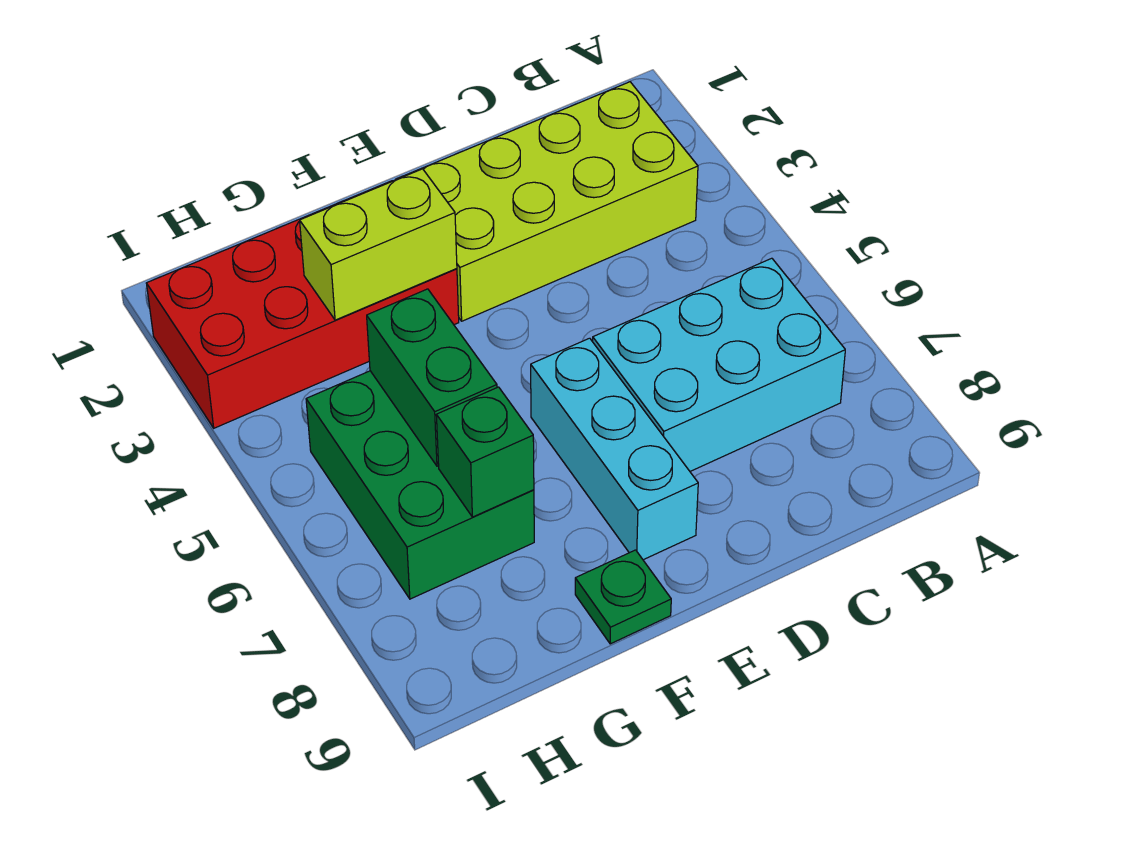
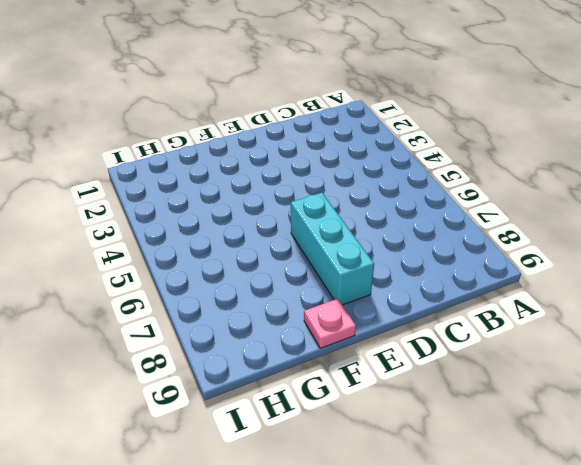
pink plate F9 level 1 -> green plate F9 level 1
none -> lime brick B2:E3 level 1
none -> cyan brick B6:D7 level 1

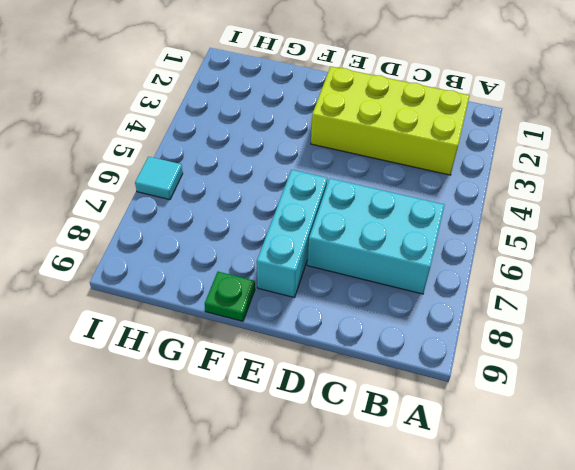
cyan tile I6 level 1 -> none
none -> red brick F2:I3 level 1
none -> green brick G5:H7 level 1

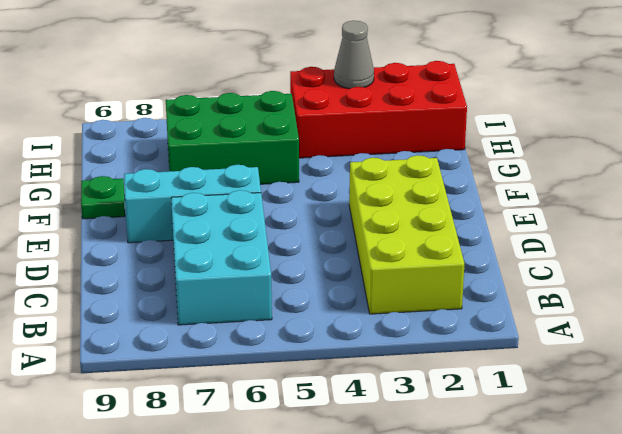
red brick H1:I4 level 1 -> red brick F2:I3 level 1
grey cone I3 level 2 -> none
none -> lime brick F3:G3 level 2
none -> green brick G5:G6 level 2

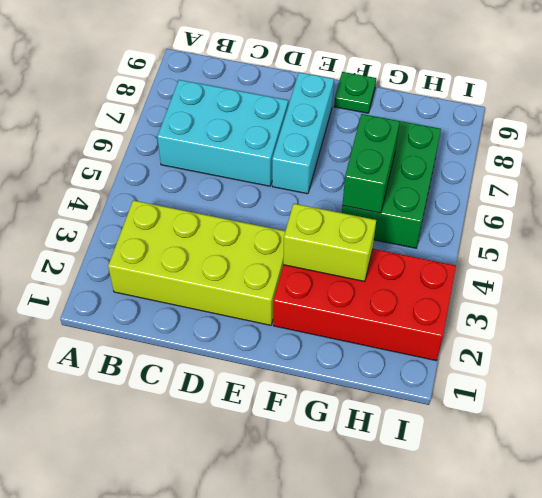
none -> green brick G7 level 2

